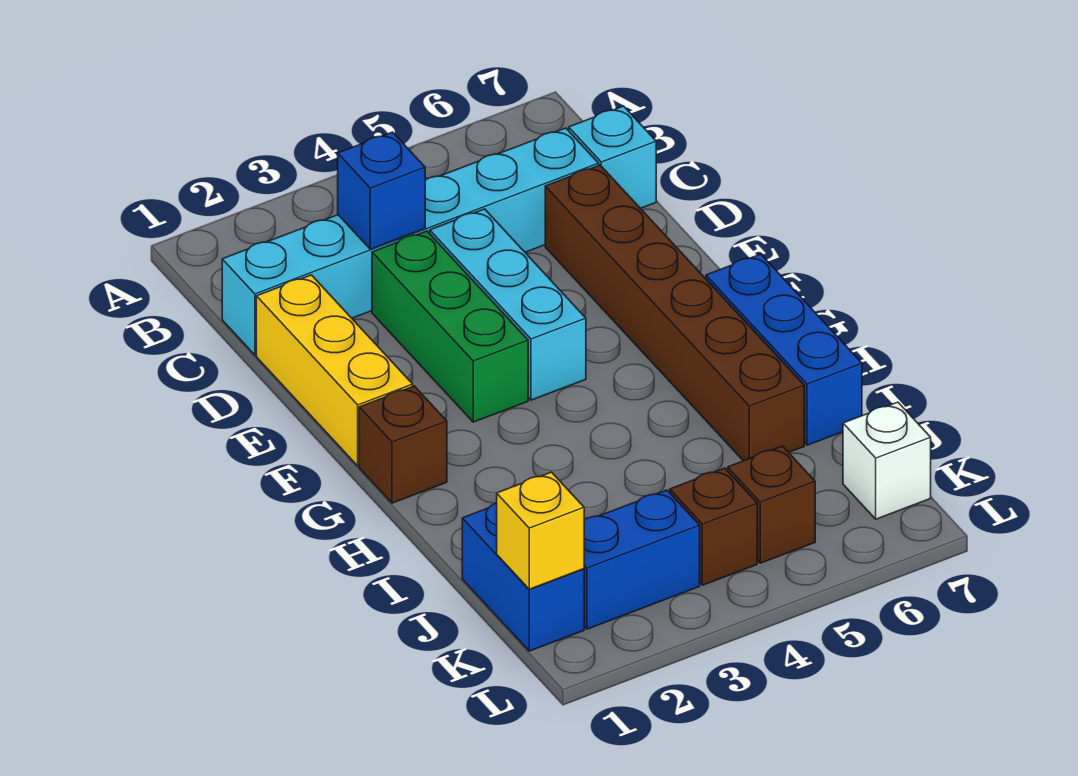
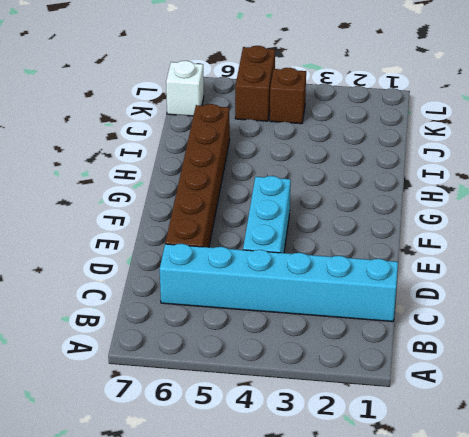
brown brick K5:L5 level 1 -> brown brick K5 level 1
none -> cyan brick C7 level 1
none -> yellow brick D1:F1 level 1
none -> green brick D3:F3 level 1

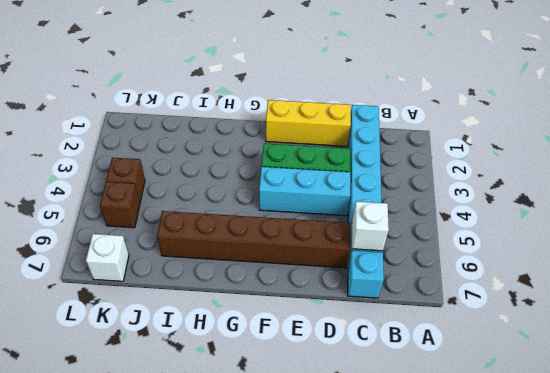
white brick C6 level 2 -> none
none -> brown brick G1 level 1
none -> blue brick G7:I7 level 1
none -> blue brick J1:K1 level 1

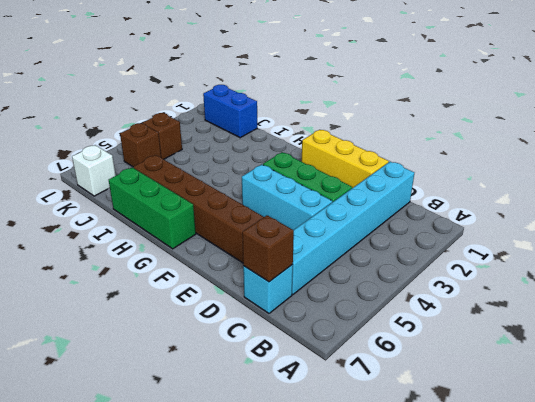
brown brick C7 level 2 -> brown brick G1 level 1
green brick G7:I7 level 1 -> blue brick G7:I7 level 1
none -> blue brick K2:K3 level 1
none -> blue brick C3 level 2
none -> yellow brick K1 level 2

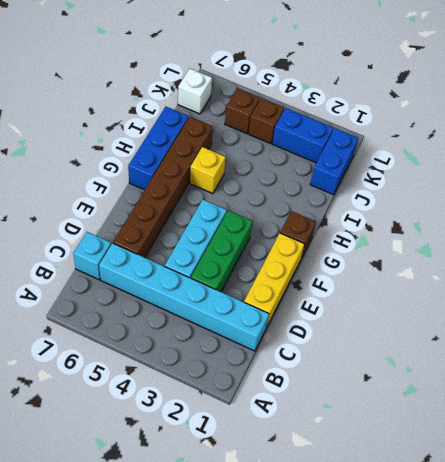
yellow brick H5 level 1 -> yellow brick K1 level 2
none -> blue brick C3 level 2

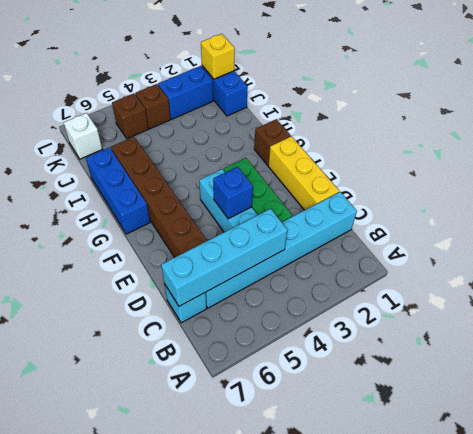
cyan brick C4:C7 level 2 -> none
blue brick E4 level 2 -> blue brick C3 level 2

